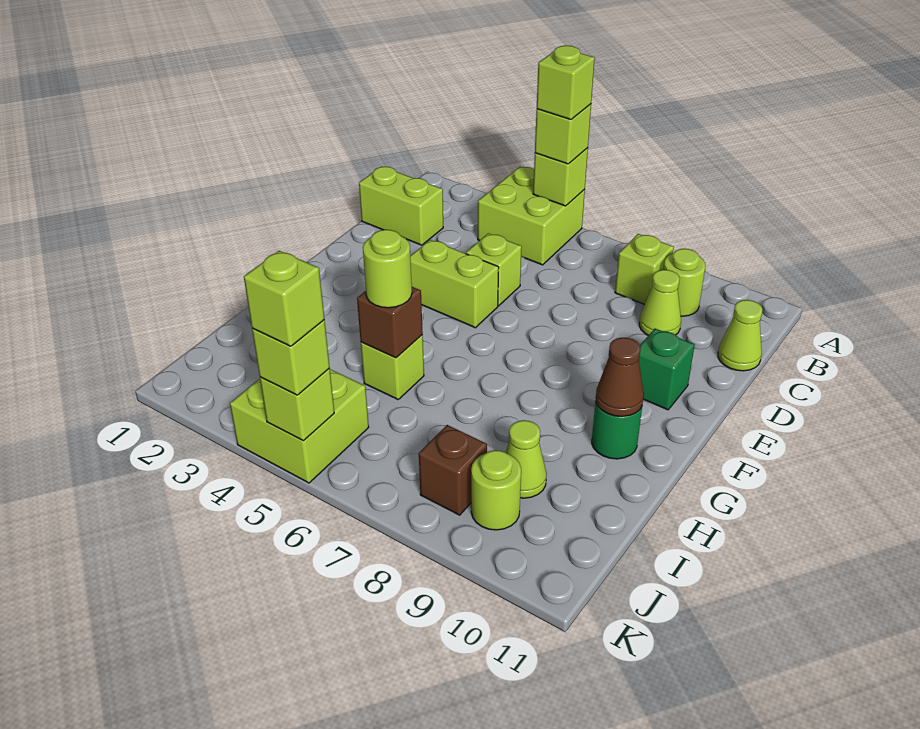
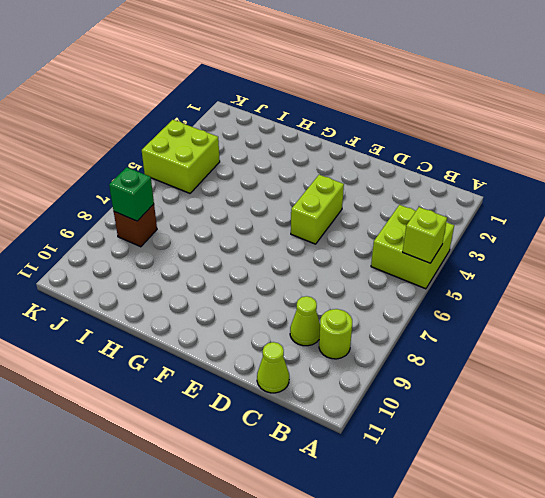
green brick J8 level 2 -> green brick E10 level 1
none -> lime brick B8 level 1
none -> lime brick C1:C2 level 1
none -> lime brick D5 level 1

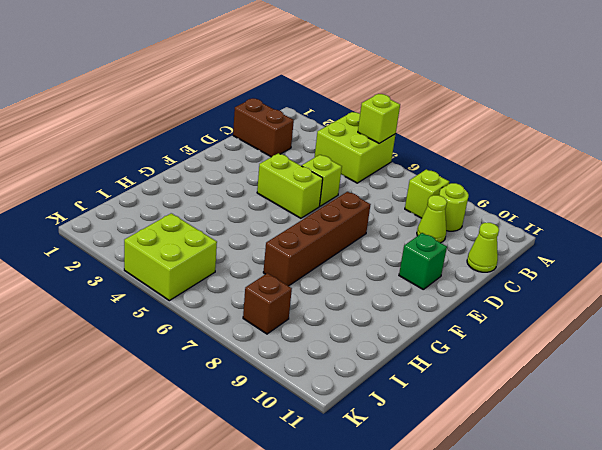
brown brick C1:C2 level 1 -> lime brick C1:C2 level 1
brown brick E7:H7 level 1 -> none
none -> green round brick G10 level 1
none -> lime brick H5 level 1
none -> lime cone I9 level 1

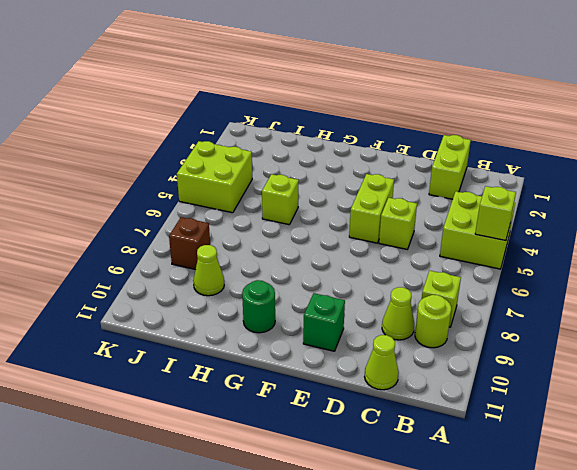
none -> lime round brick J9 level 1
none -> brown cone G10 level 2
none -> brown brick H5 level 2

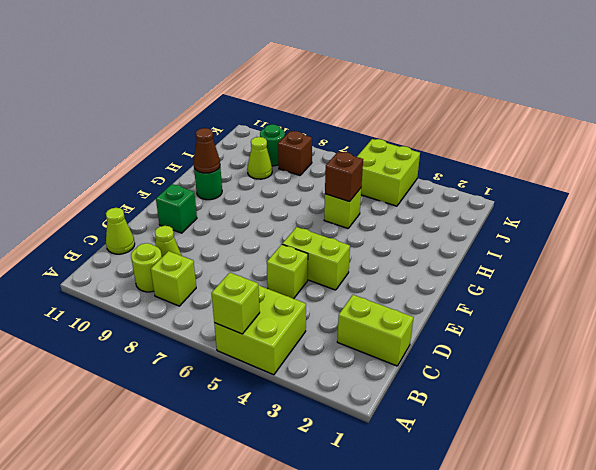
green round brick J9 level 1 -> lime round brick J9 level 1
none -> lime brick K5 level 2
none -> lime brick A5 level 3
none -> lime round brick H5 level 3

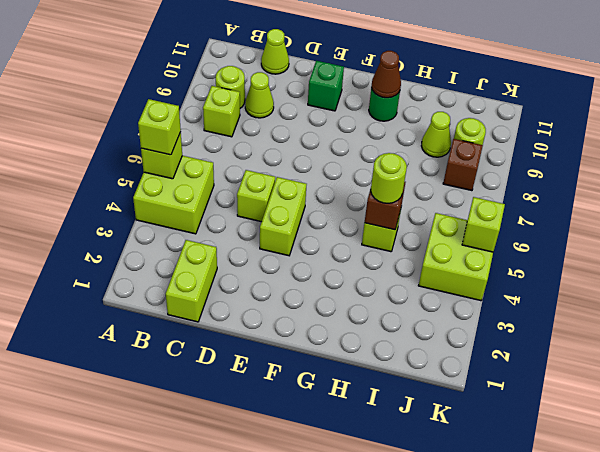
none -> lime brick K5 level 3
none -> lime brick A5 level 4
none -> lime brick K5 level 4

